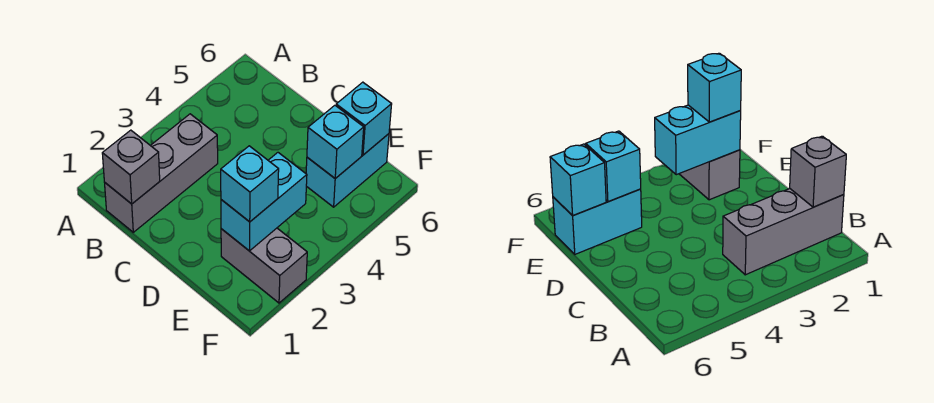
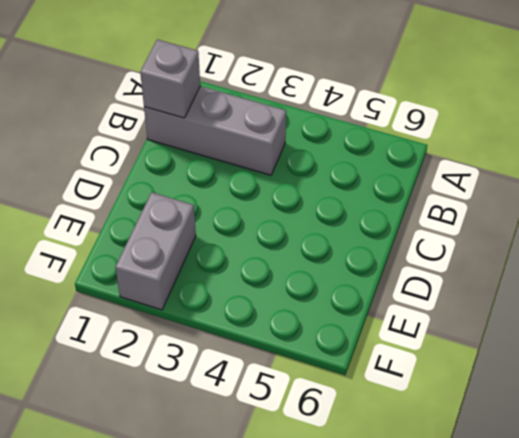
none -> cyan brick E5:E6 level 1
none -> cyan brick E2:E3 level 2

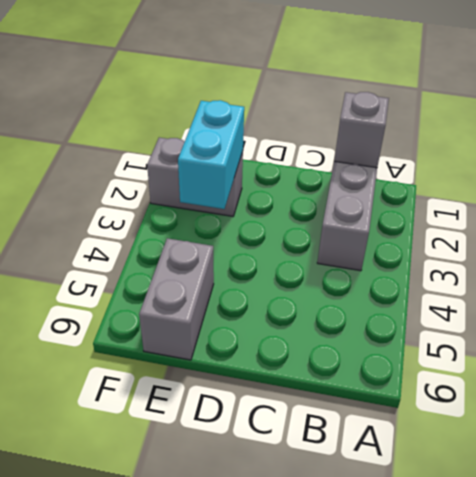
grey brick E5:E6 level 1 -> cyan brick E5:E6 level 1
none -> cyan brick E5 level 2
none -> cyan brick E6 level 2

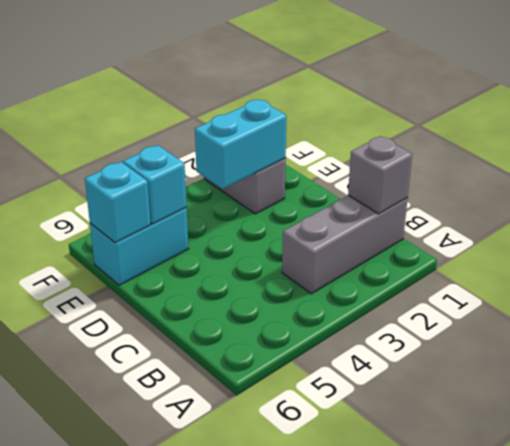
none -> cyan brick E2 level 3

